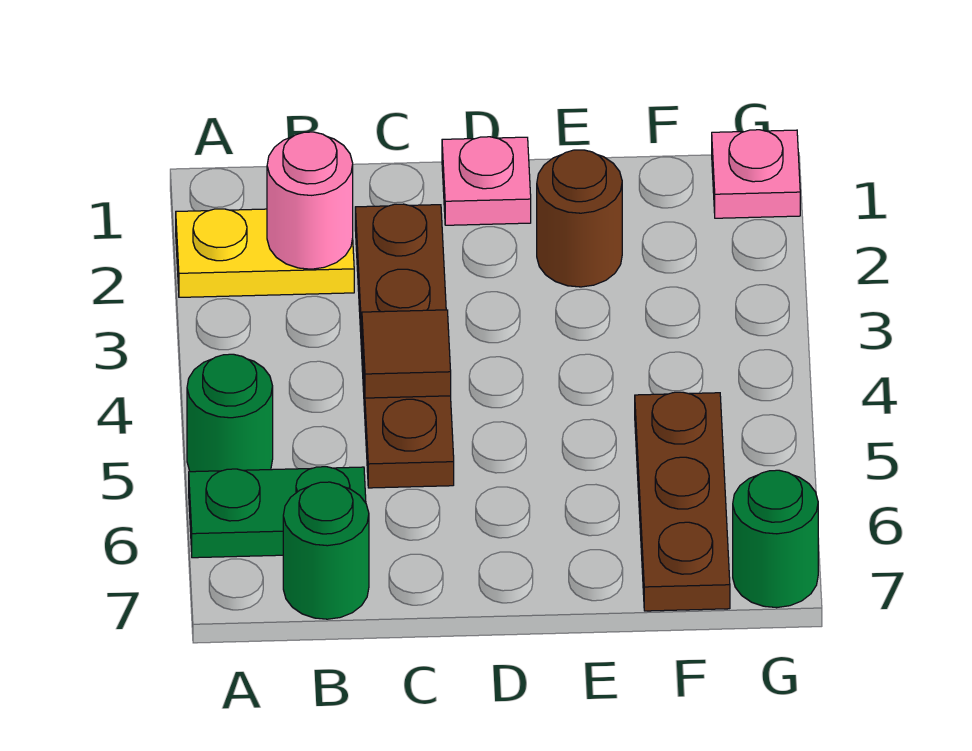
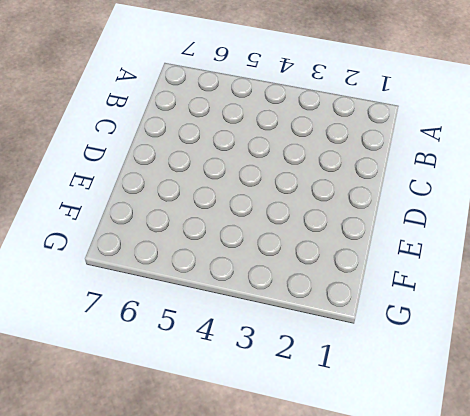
none -> yellow plate A2:B2 level 1
none -> green round brick A5 level 1
none -> green plate A6:B6 level 1

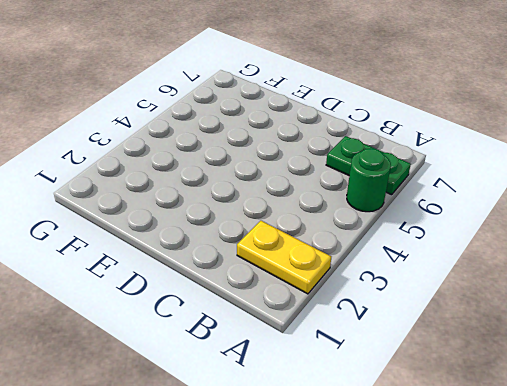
none -> green round brick B7 level 1
none -> brown plate C2:C5 level 1
none -> pink plate D1 level 1

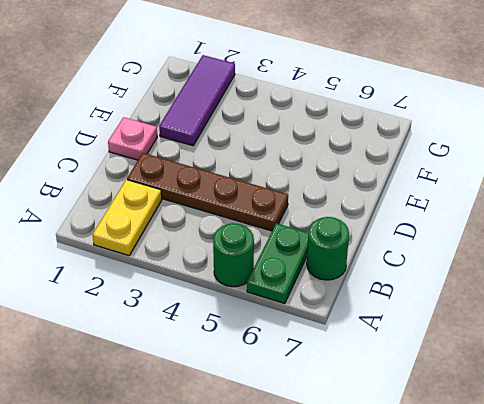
purple tile E2:G2 level 1 -> brown round brick E2 level 1
none -> brown plate F5:F7 level 1
none -> pink plate G1 level 1
none -> green round brick G7 level 1

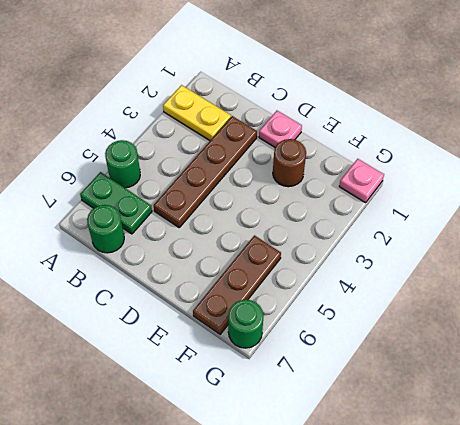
none -> pink round brick B2 level 2
none -> brown tile C4 level 2

